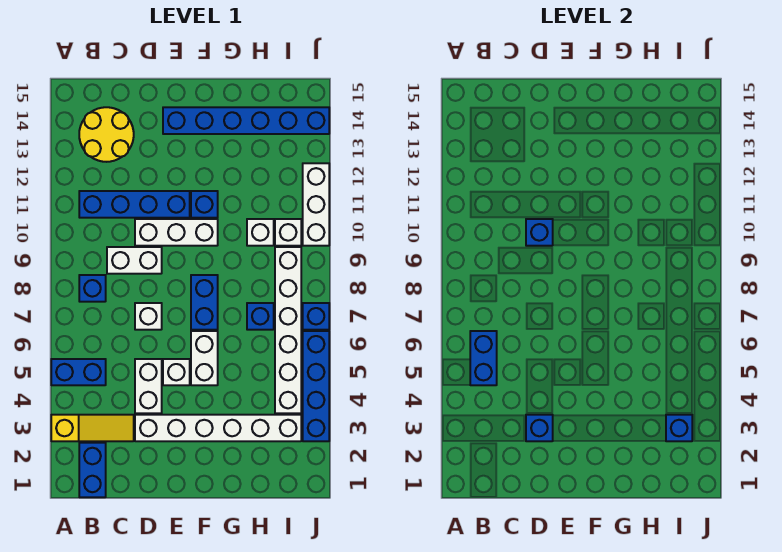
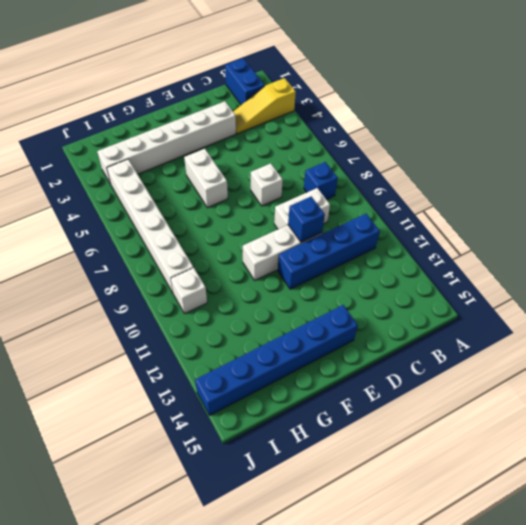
none -> blue brick A5:B5 level 1
none -> yellow round brick B13:C14 level 1
none -> white brick D4:D5 level 1

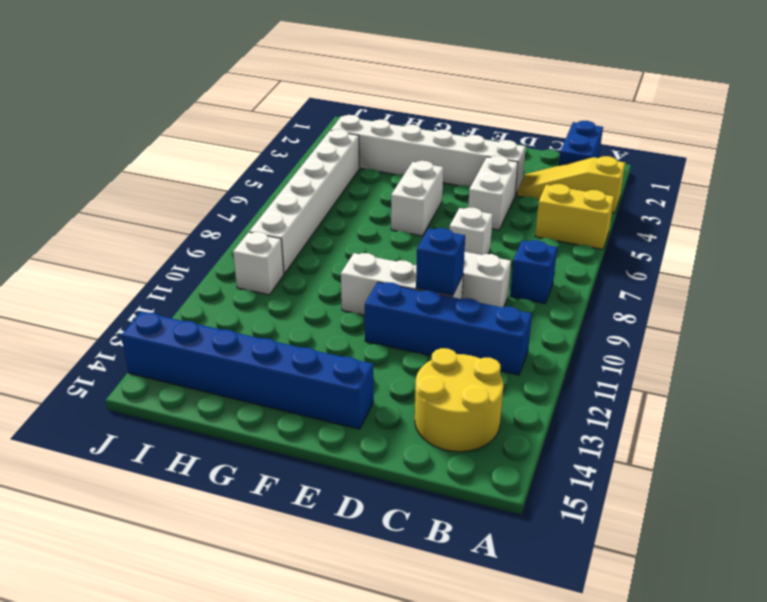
yellow brick A5:B5 level 1 -> blue brick A5:B5 level 1
none -> white brick E5 level 1
none -> blue brick F7:F8 level 1
none -> blue brick F11 level 1

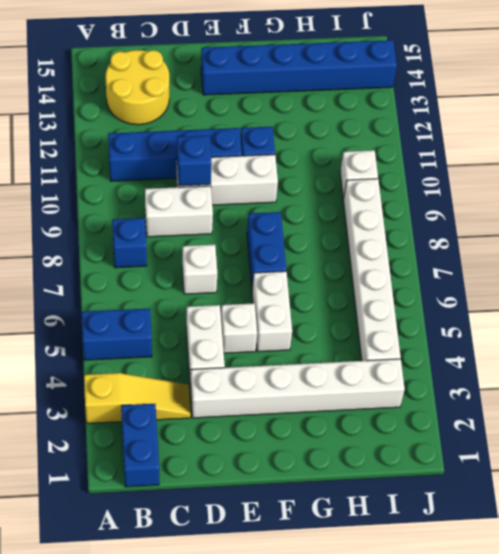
none -> blue brick H7 level 1
none -> white brick H10 level 1
none -> blue brick J3:J6 level 1

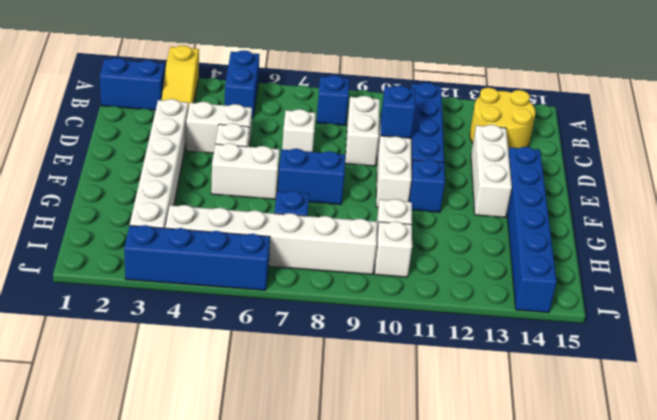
white brick D13:F13 level 1 -> white brick J10:J12 level 1
none -> blue brick J7 level 1
none -> blue brick B5:B6 level 2
none -> blue brick D3 level 2

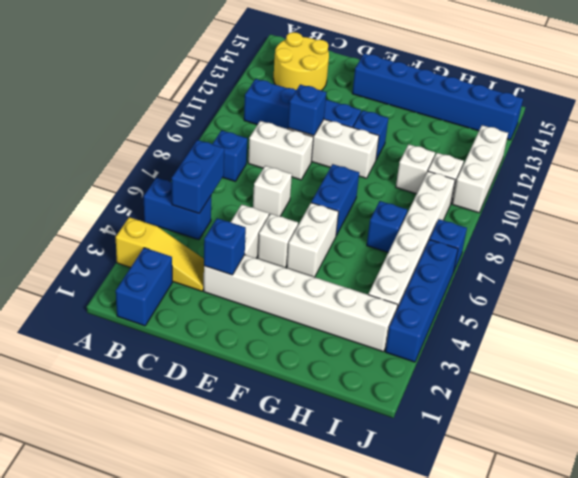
none -> blue brick I3 level 2

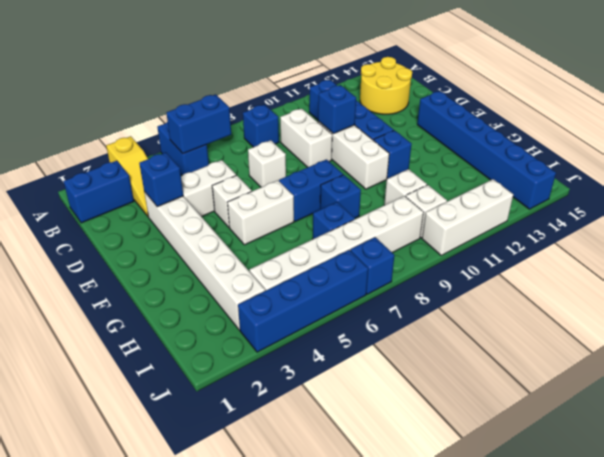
blue brick G8 level 1 -> blue brick I3 level 2

